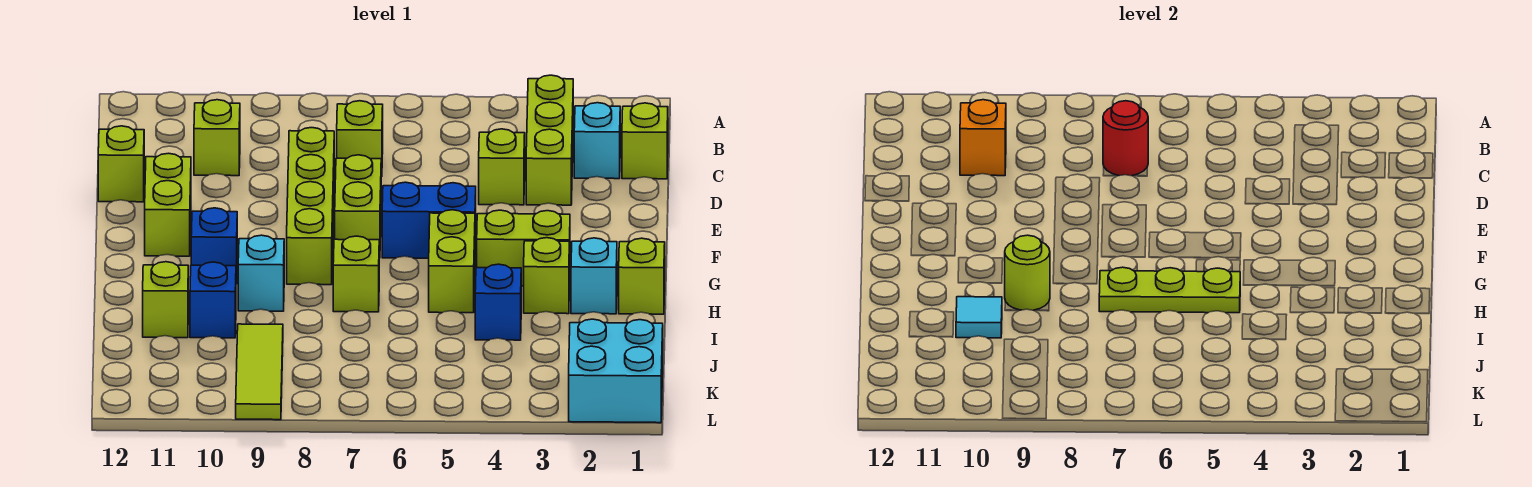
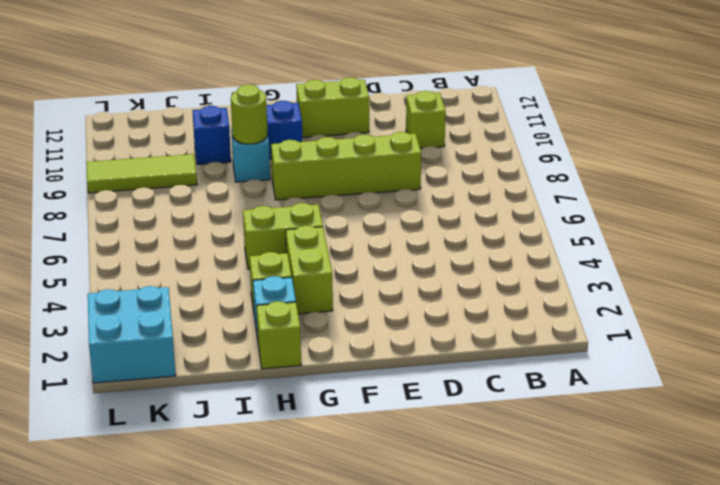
none -> lime brick B3:D3 level 1
none -> lime brick C1 level 1
none -> cyan brick C2 level 1

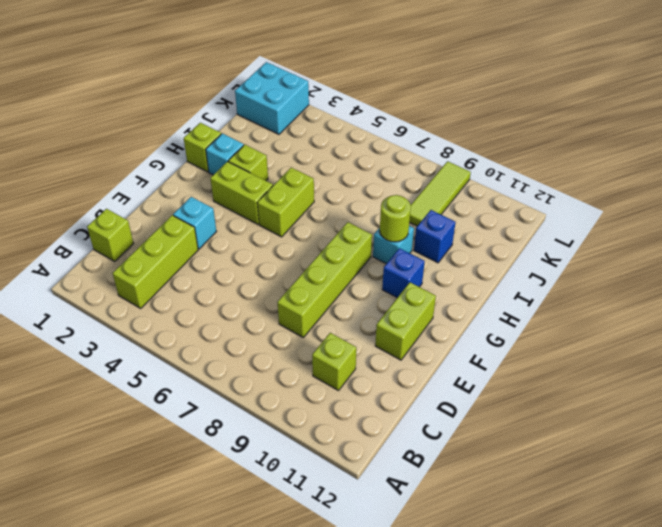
cyan brick E3 level 1 -> cyan brick C2 level 1
none -> lime brick C7 level 1
none -> lime brick D4 level 1
none -> lime brick D12 level 1

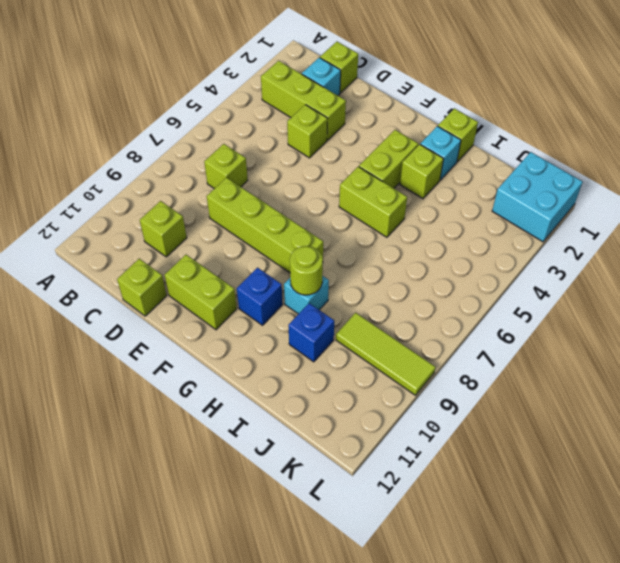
none -> lime brick E7:F7 level 1
none -> blue brick F5:F6 level 1
none -> lime brick H7 level 1

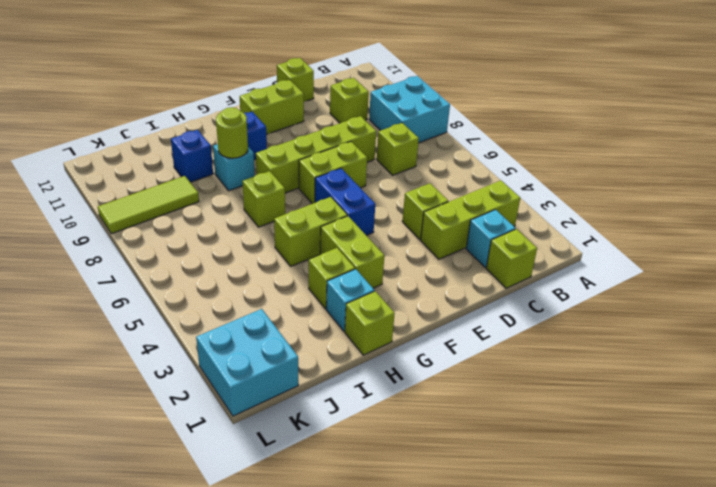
cyan brick A8:B9 level 1 -> none
none -> blue brick I4 level 1
none -> lime brick I11 level 1
none -> red round brick C7 level 2

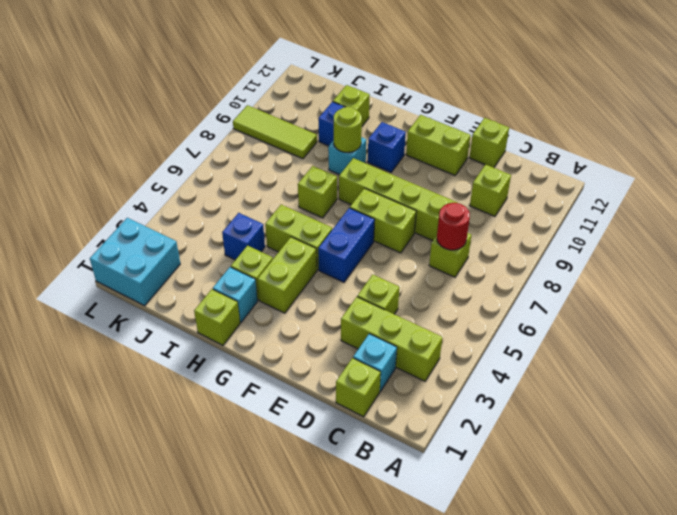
none -> orange brick C10 level 2
none -> lime plate H5:H7 level 2
none -> cyan tile I10 level 2

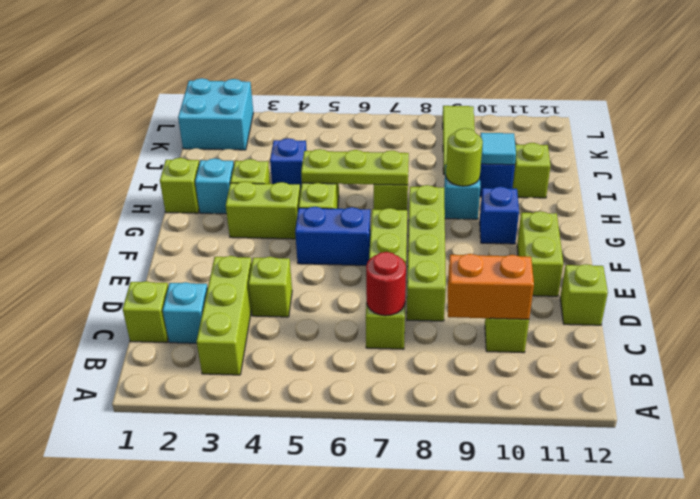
orange brick C9:C10 level 2 -> orange brick C10 level 2

